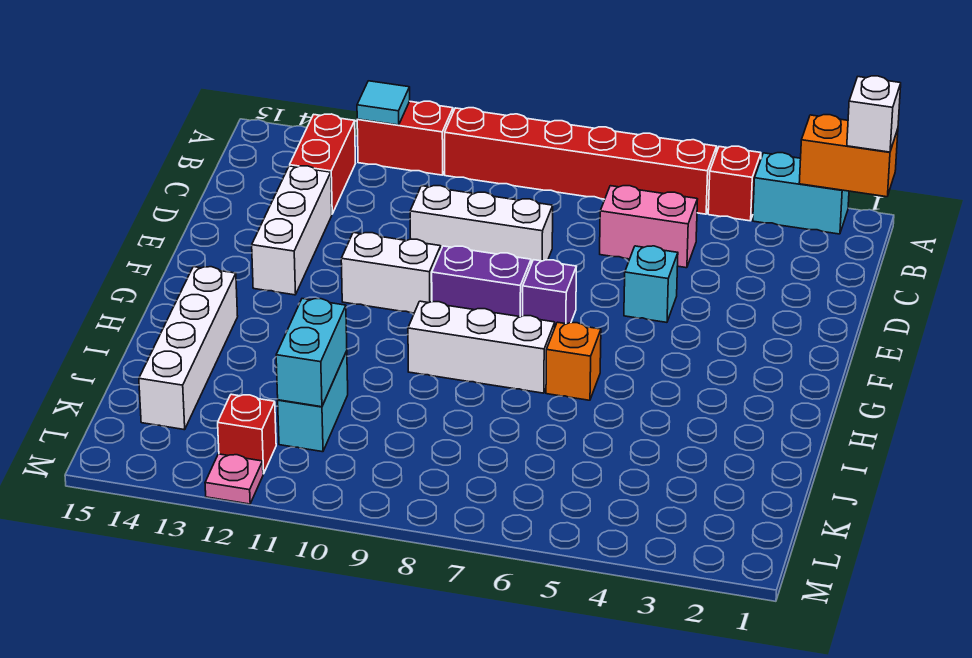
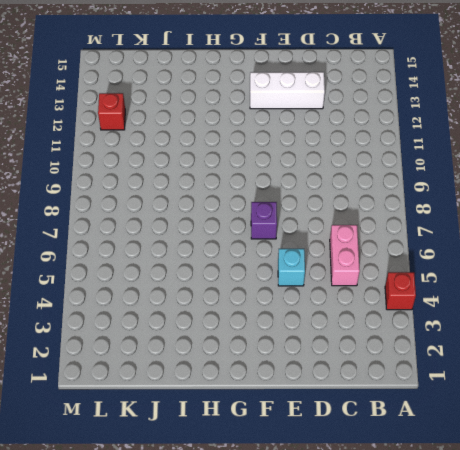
none -> cyan brick A2:A3 level 1
none -> red brick A5:A10 level 1
none -> red brick A11:A12 level 1

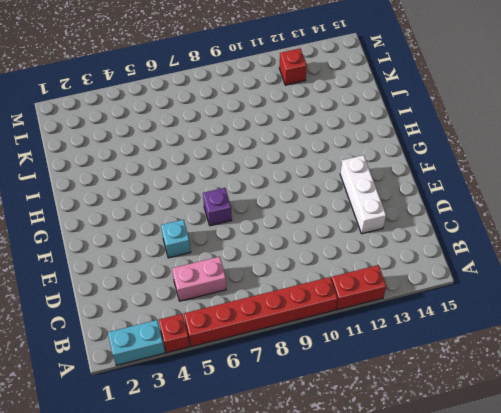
none -> red brick B13:C13 level 1
none -> white brick D8:D10 level 1
none -> purple brick F8:F9 level 1

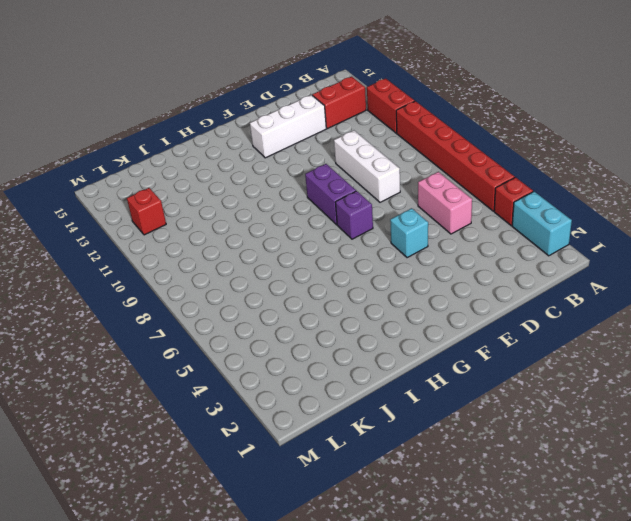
none -> white brick F10:F11 level 1
none -> orange brick H6 level 1
none -> white brick H7:H9 level 1

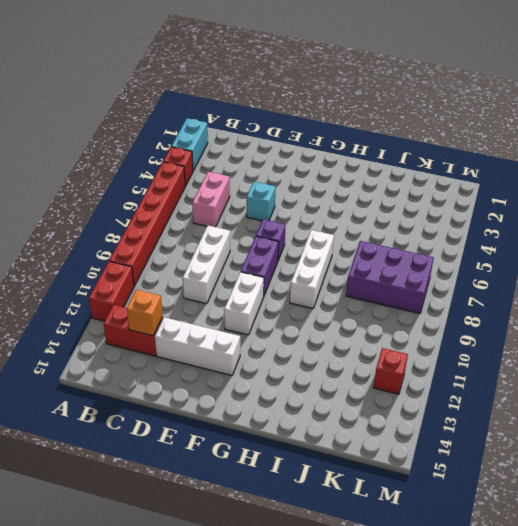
orange brick C13 level 2 -> orange brick H6 level 1
purple brick J7:L8 level 1 -> none
none -> white brick H14:K14 level 1
none -> cyan brick J11:K11 level 1
none -> pink plate M12 level 1

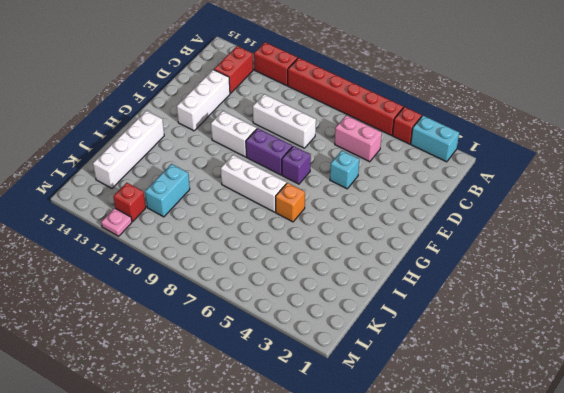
none -> orange brick A1:A2 level 2
none -> cyan tile A12 level 2
none -> cyan brick J11:K11 level 2

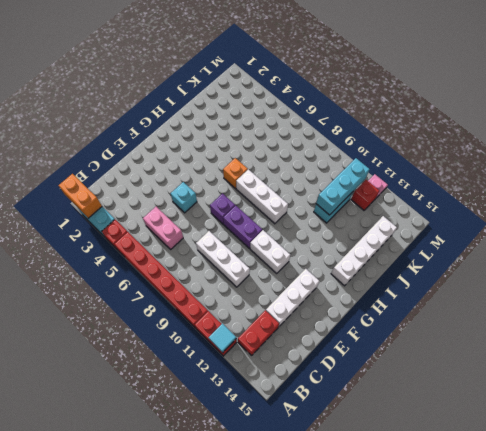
cyan brick J11:L11 level 2 -> cyan brick J11:K11 level 2
none -> white brick A1 level 3

